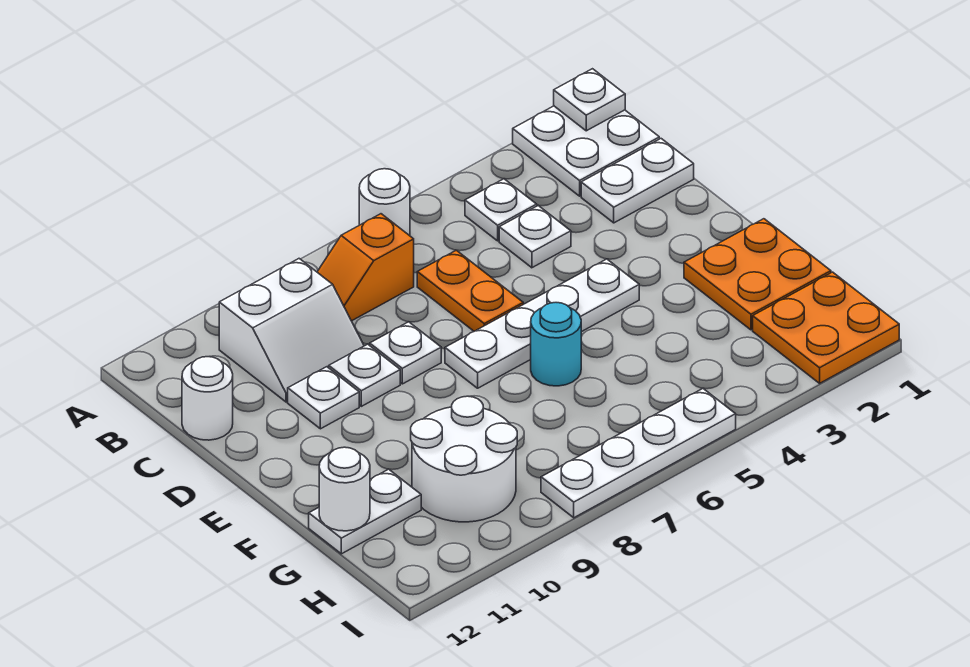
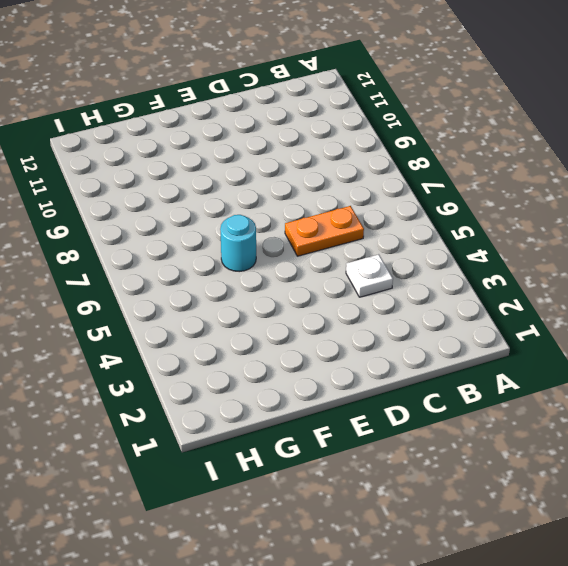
none -> white plate A1:B2 level 1
none -> white round brick A6 level 1
none -> white plate B4 level 1

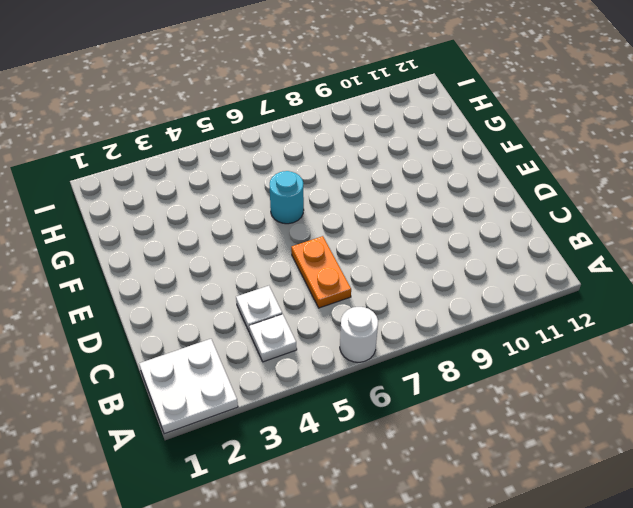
none -> orange slope B7:B8 level 1 top 7
none -> white slope B9:C10 level 1 top B
none -> white plate C1:C2 level 1

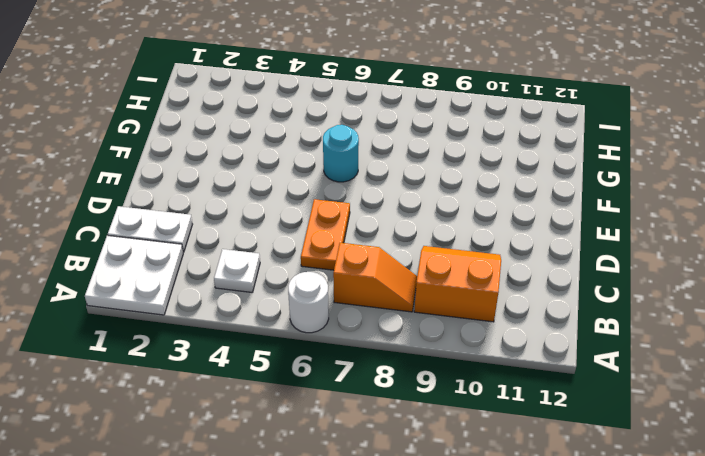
orange slope B9:C10 level 1 top B -> white slope B9:C10 level 1 top B
none -> white plate C4 level 1
none -> white round brick C12 level 1
none -> white plate D8 level 1

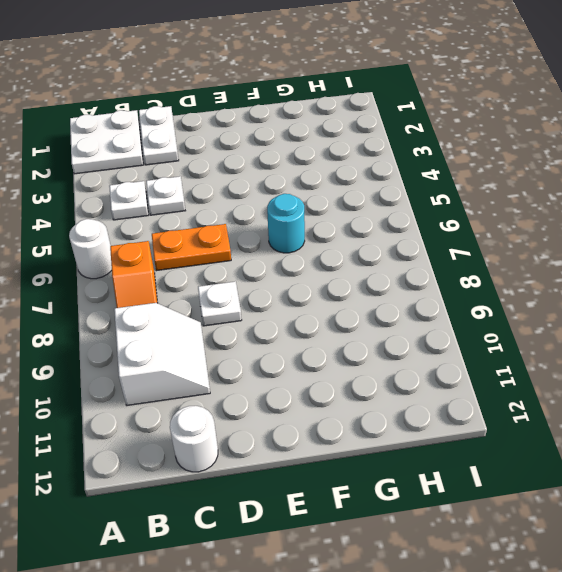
none -> white plate D9 level 1
none -> white plate D10 level 1
none -> white plate E4:E7 level 1

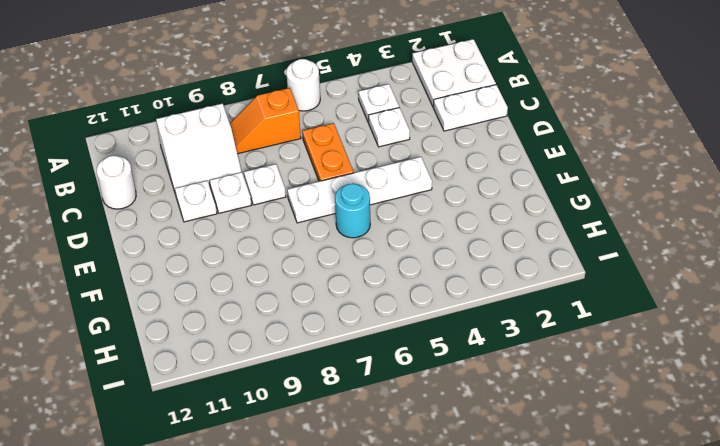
none -> orange plate F1:G2 level 1
none -> white round brick G9:H10 level 1
none -> white plate G11:G12 level 1

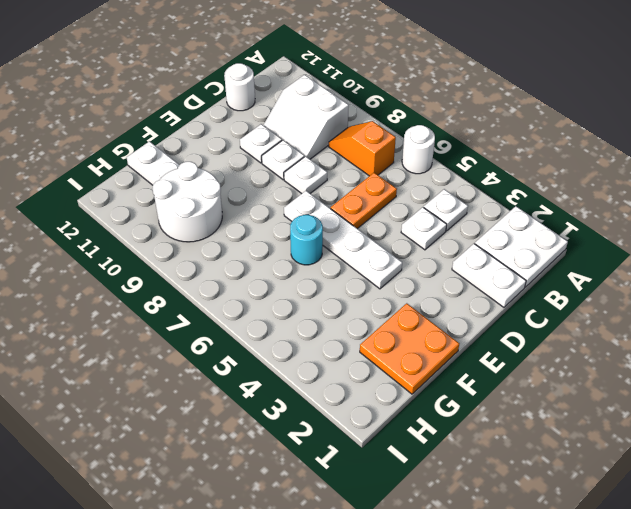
none -> orange plate H1:I2 level 1
none -> white plate I5:I8 level 1
none -> white plate A1 level 2

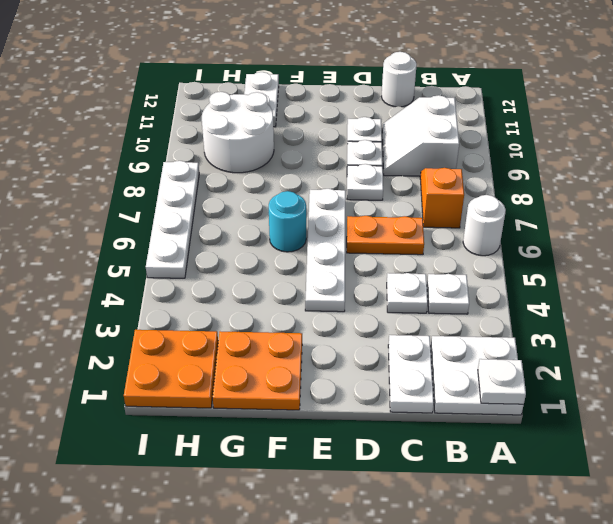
none -> white round brick G12 level 2

